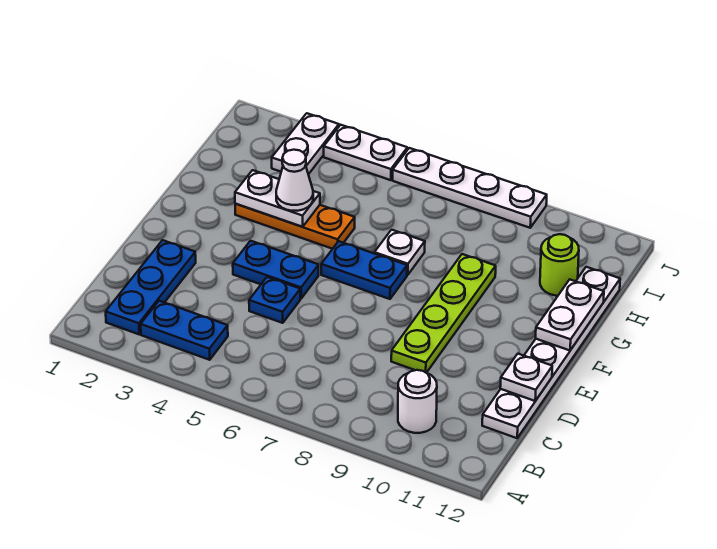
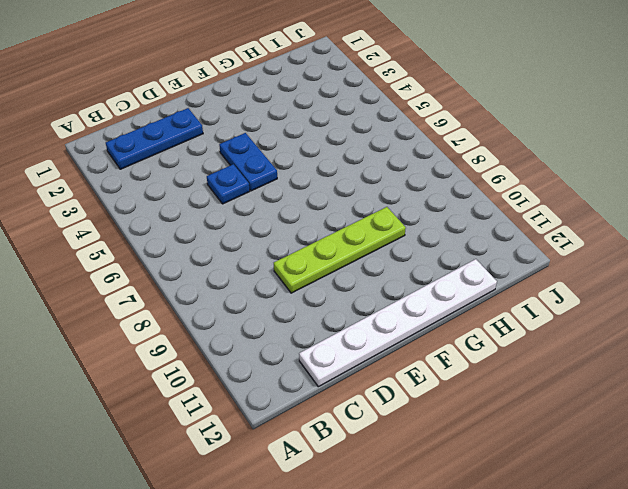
none -> blue plate B3:B4 level 1
none -> white round brick B10 level 1
none -> blue plate F6:F7 level 1

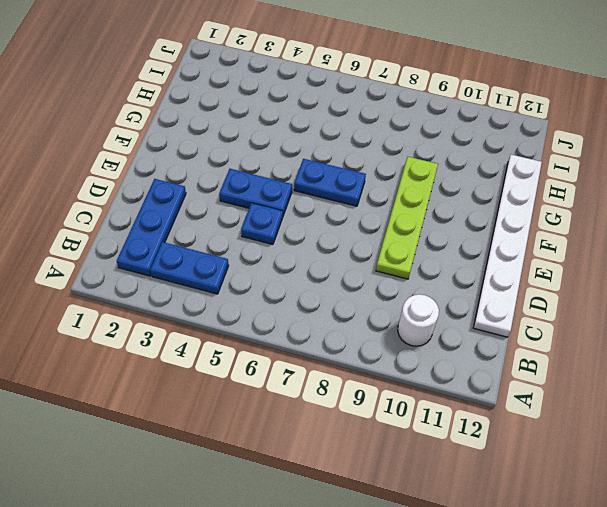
none -> orange plate G3:G5 level 1
none -> white plate G7 level 1
none -> lime round brick H11 level 1

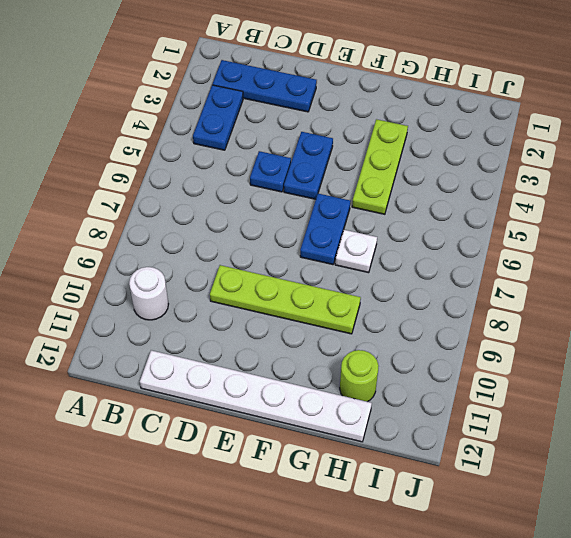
lime plate G3:G5 level 1 -> orange plate G3:G5 level 1
none -> white plate I3:J3 level 1
none -> white plate J4:J5 level 1
none -> white plate J6:J9 level 1

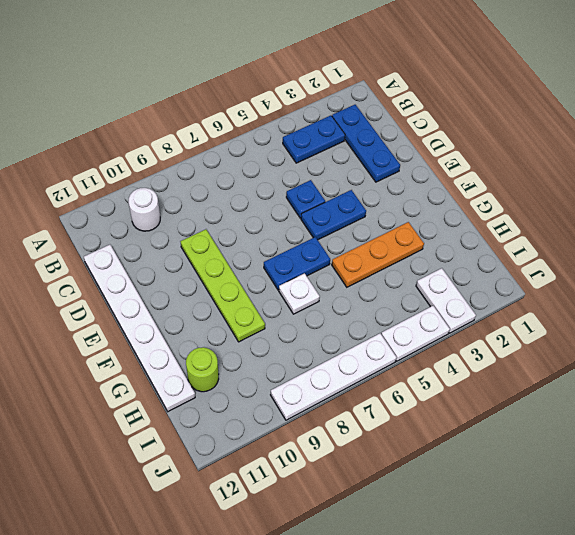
none -> white plate D12 level 2
none -> white plate F12:G12 level 2
none -> white plate G3:G4 level 2

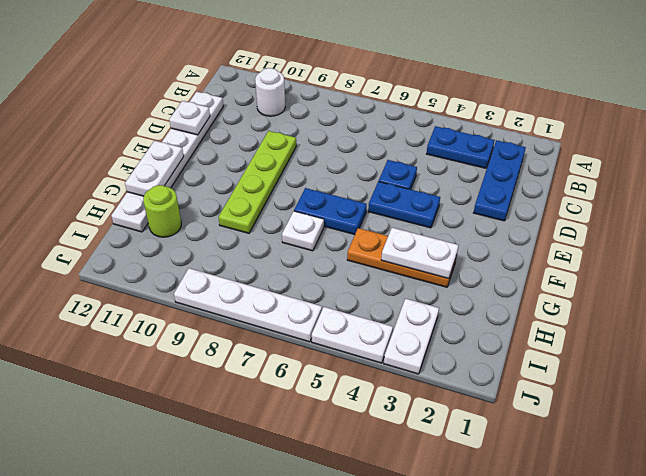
none -> white cone G4 level 3

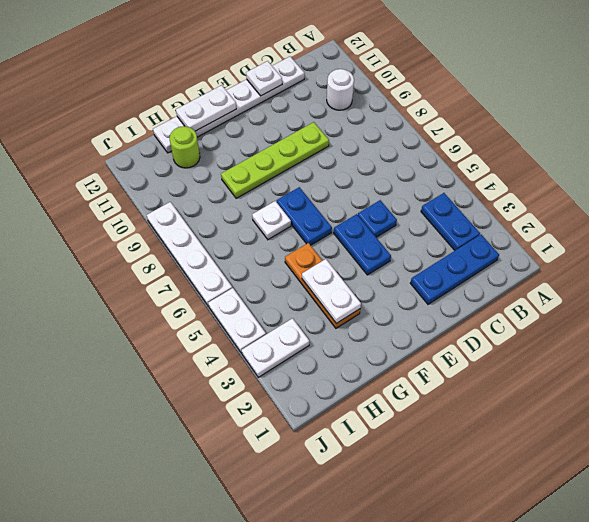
none -> white cone G4 level 3

